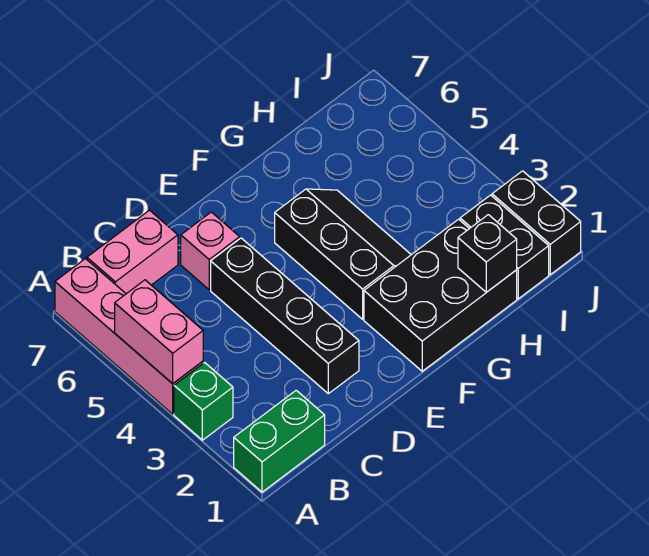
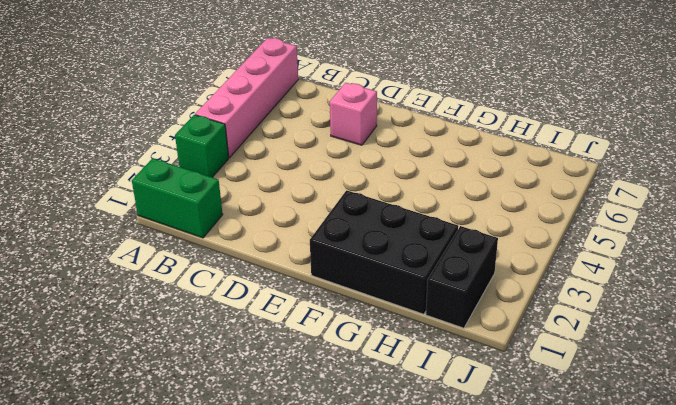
none -> pink brick B7:C7 level 1
none -> black brick D2:D5 level 1
none -> black slope F3:G5 level 1 top F

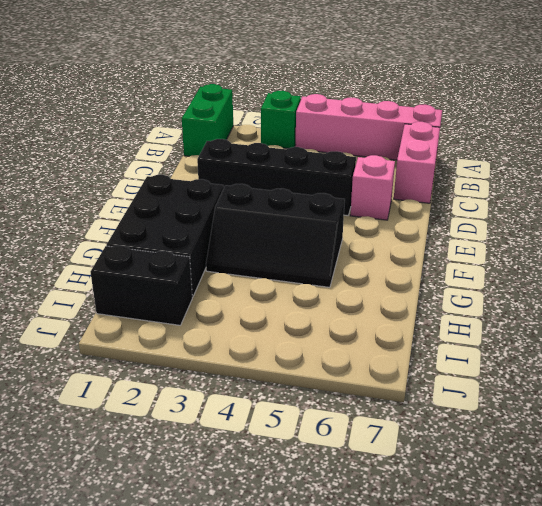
none -> black brick J1:J2 level 1
none -> pink brick A4:A5 level 2
none -> black brick H1 level 2

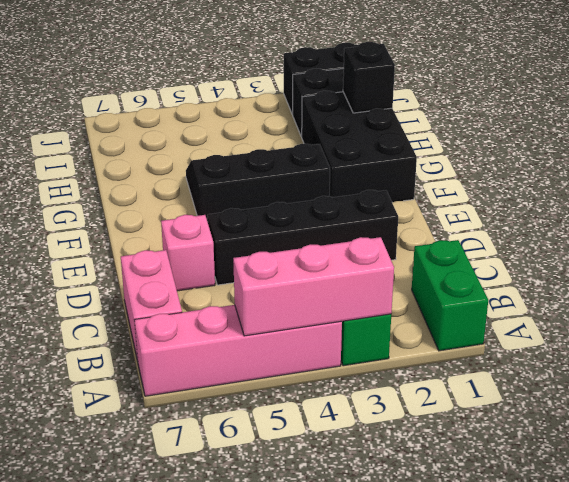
pink brick A3:A5 level 2 -> pink brick A4:A5 level 2

